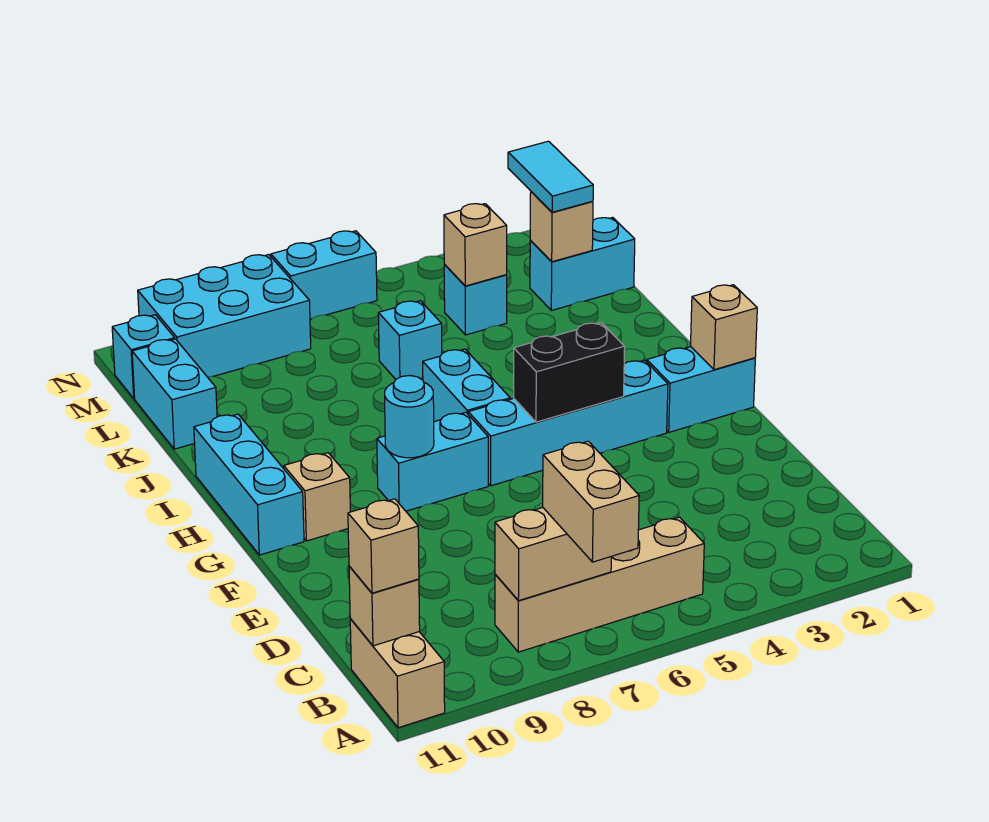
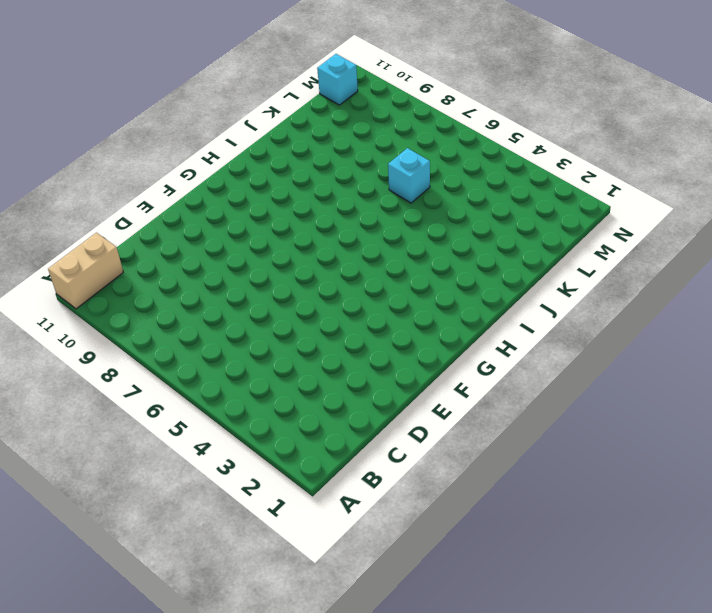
none -> tan brick B5:B8 level 1
none -> cyan brick G1:G2 level 1
none -> cyan brick G3:G6 level 1

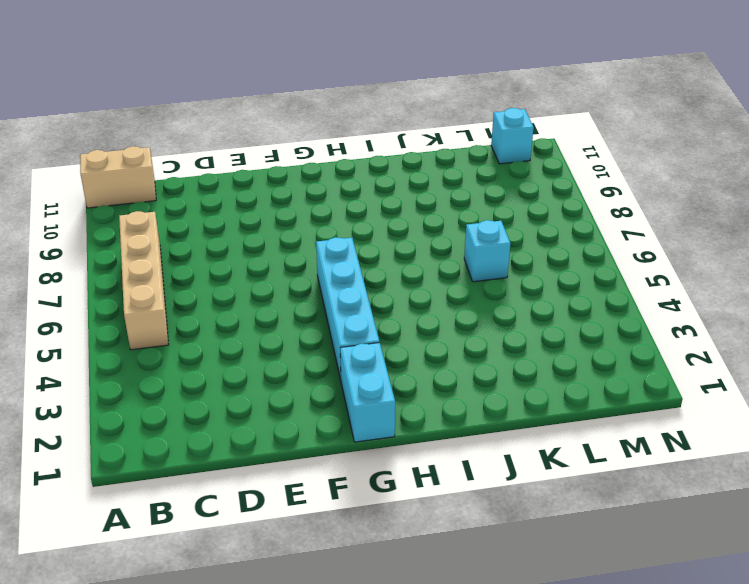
none -> cyan brick G7:G8 level 1
none -> tan brick G10 level 1
none -> cyan brick G11:I11 level 1

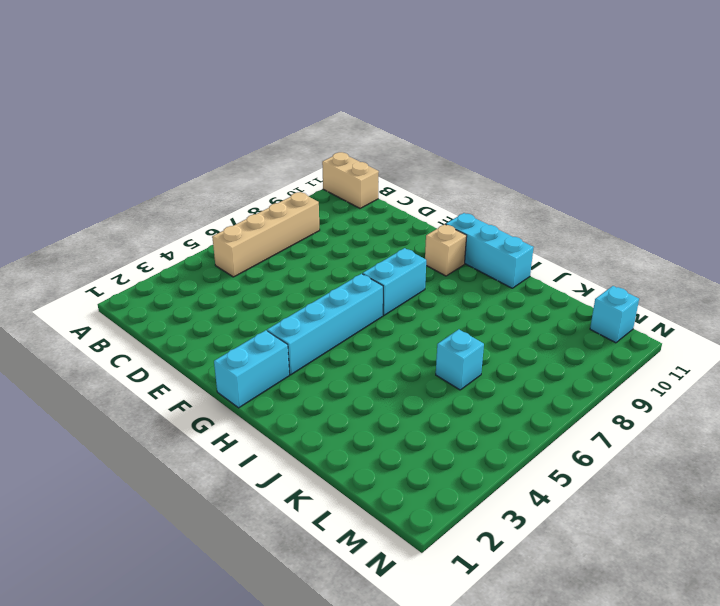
none -> cyan brick H6:I6 level 1
none -> cyan brick K11:L11 level 1
none -> cyan brick L1:L2 level 1

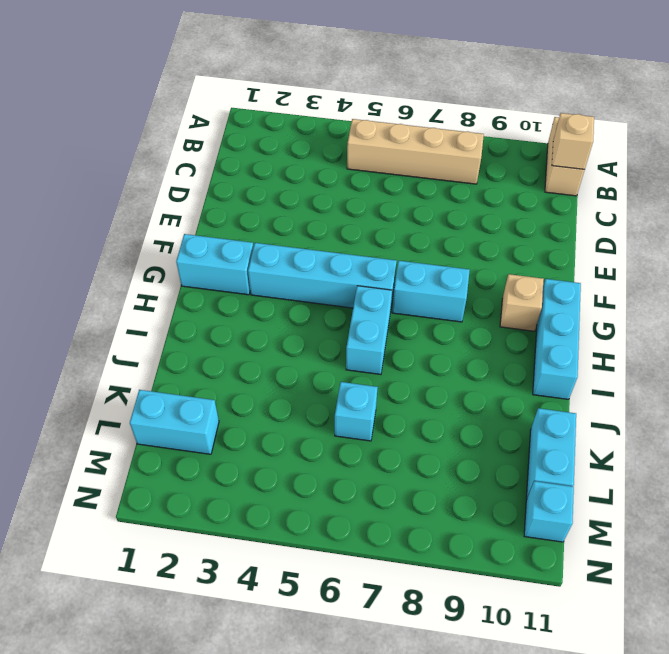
none -> cyan brick L4 level 1
none -> cyan brick M8:N10 level 1
none -> cyan brick N6:N7 level 1

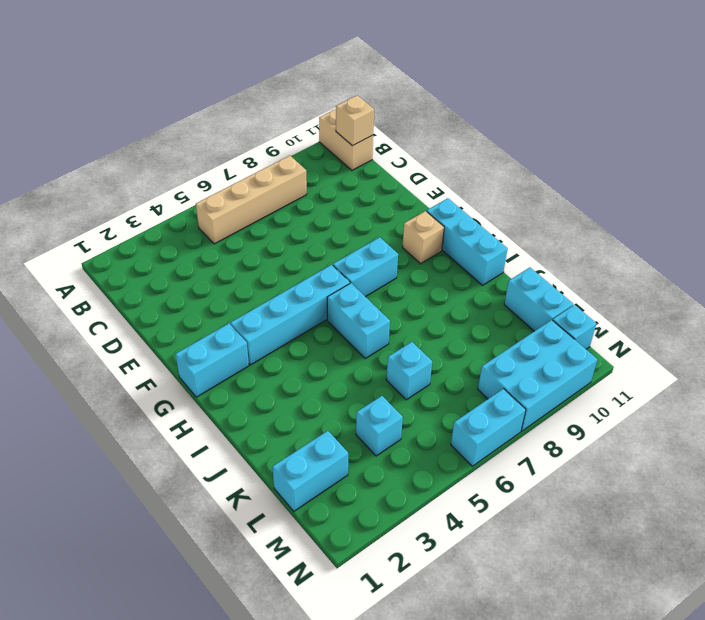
none -> tan brick B7:B8 level 2
none -> tan brick G1 level 2
none -> black brick G4:G5 level 2

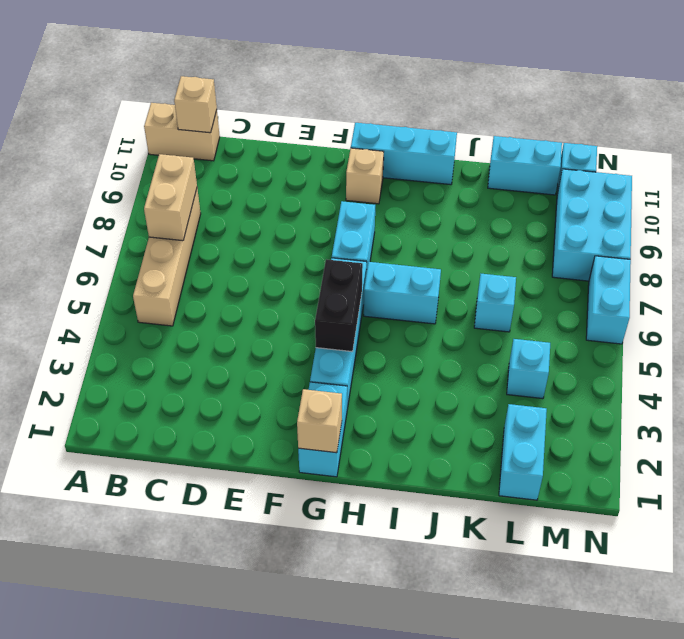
none -> cyan round brick G8 level 2
none -> tan brick L2 level 2
none -> tan brick L4 level 2

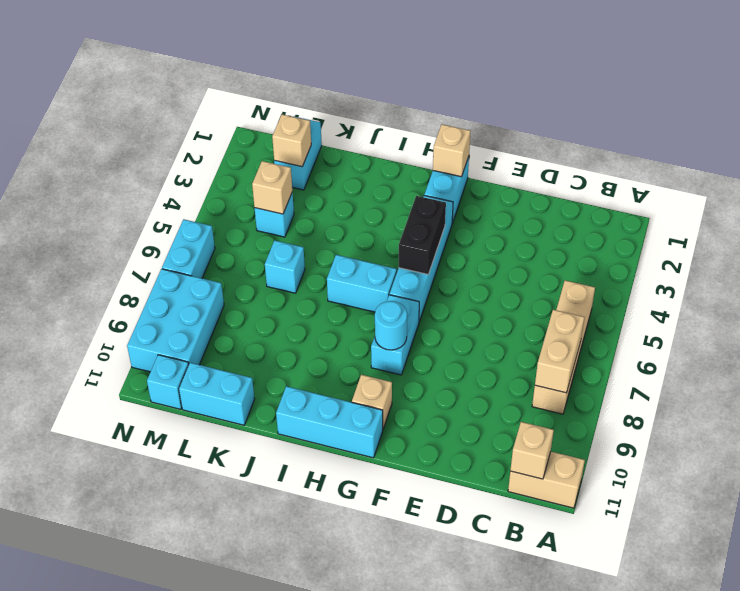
none -> tan brick A7:B7 level 3
none -> tan brick B11 level 3
none -> cyan tile L2:M2 level 3

